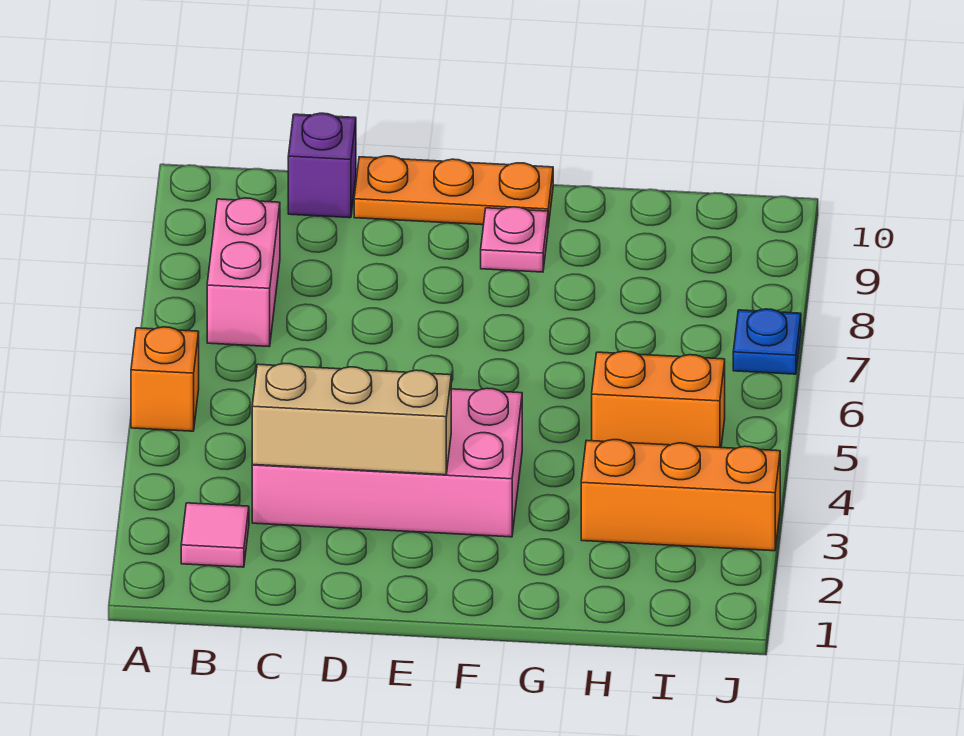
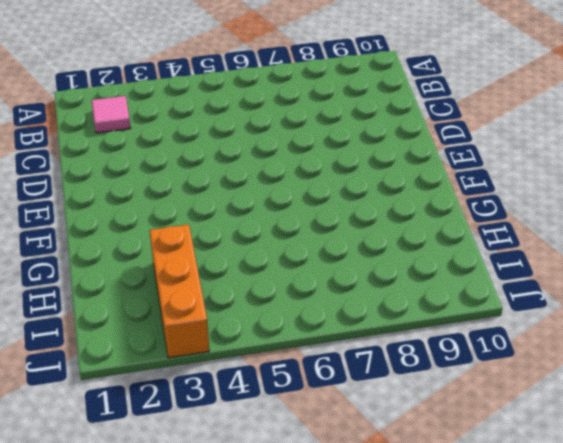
none -> orange brick A5 level 1
none -> pink brick B7:B8 level 1

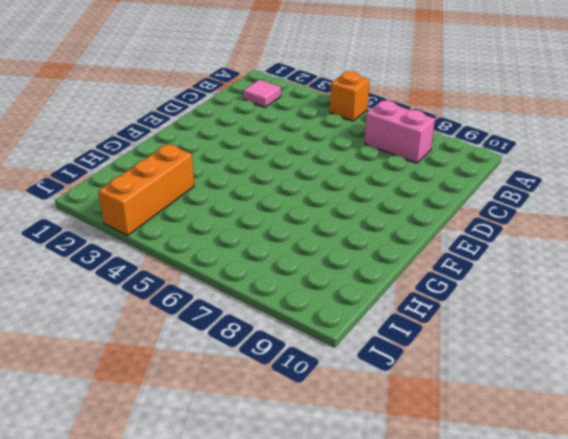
none -> pink brick C3:F4 level 1
none -> purple brick C10 level 1

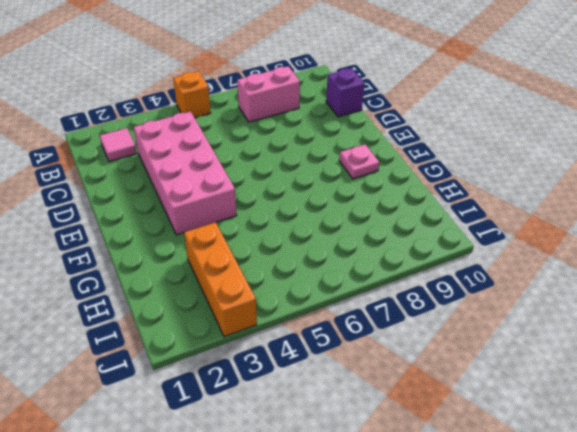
none -> orange plate D10:F10 level 1
none -> orange brick H5:I5 level 1

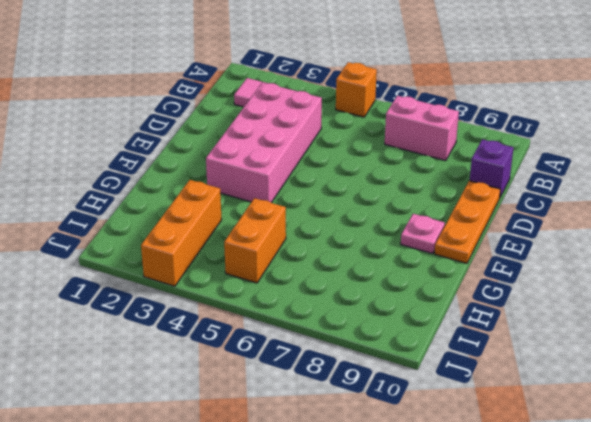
none -> blue plate J7 level 1
none -> tan brick C3:E3 level 2

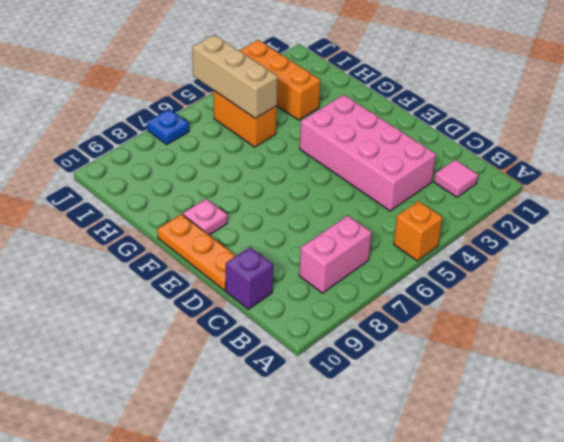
tan brick H5:J5 level 2 -> tan brick C3:E3 level 2

